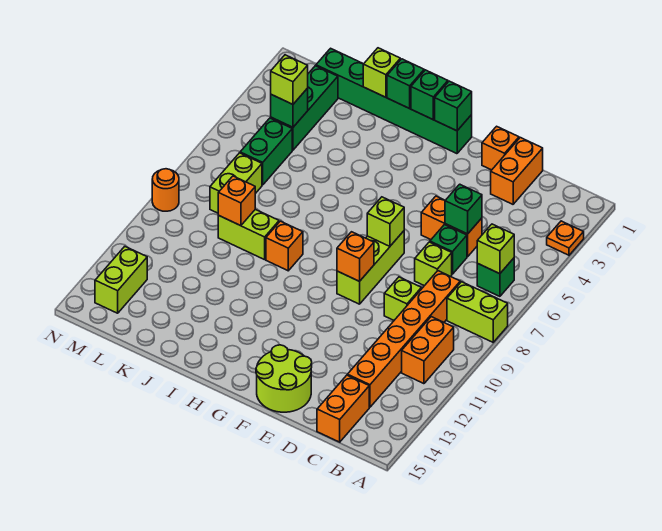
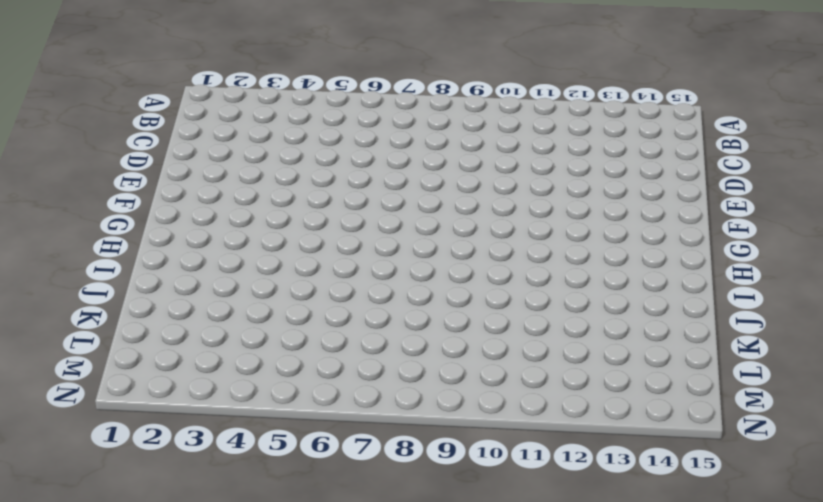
none -> orange plate A3 level 1
none -> lime brick A8:B8 level 1
none -> green brick B6 level 1
none -> orange brick B10:B11 level 1

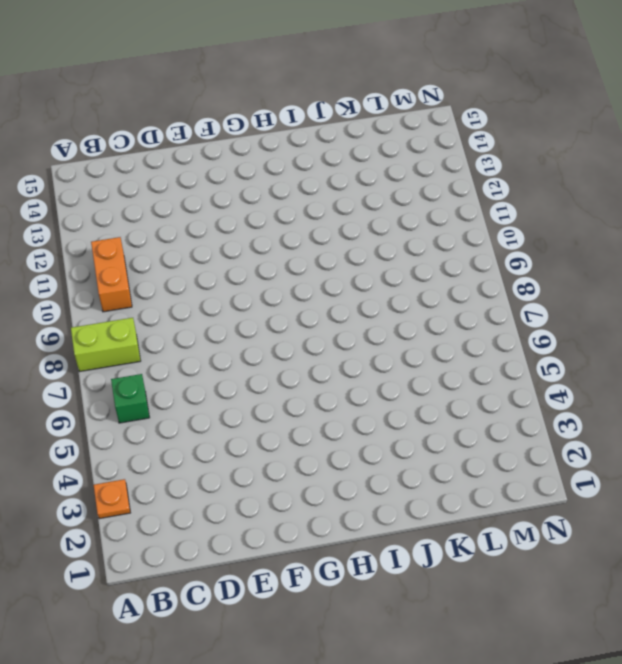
none -> orange brick C8:C13 level 1
none -> orange brick C14:C15 level 1
none -> orange brick D1:D2 level 1
none -> orange brick D5:E5 level 1

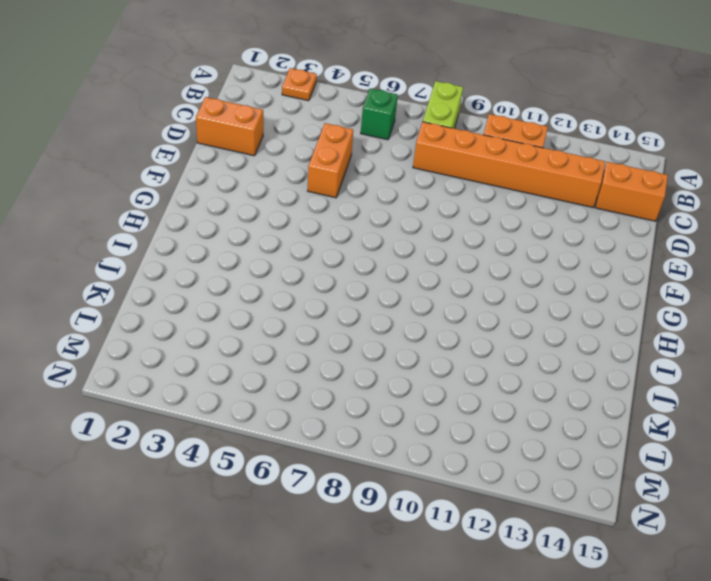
none -> green brick D6 level 1
none -> lime brick D7 level 1
none -> lime brick D9 level 1
none -> orange brick E1 level 1

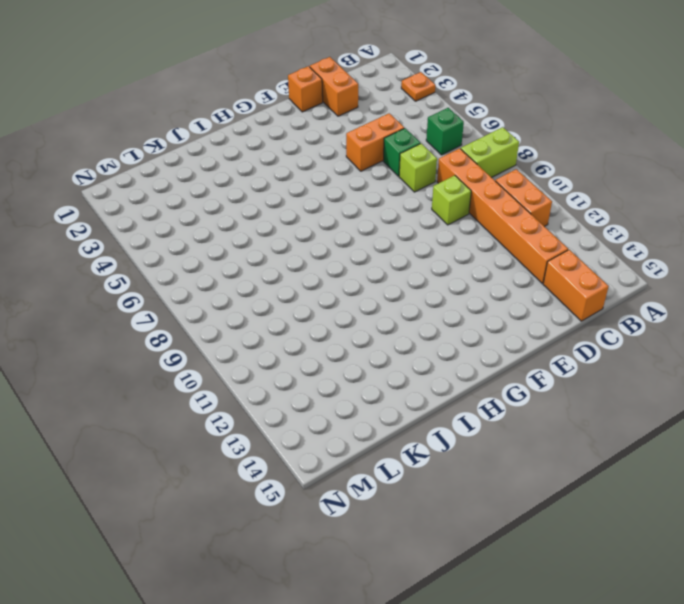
none -> lime round brick E14:F15 level 1
none -> lime brick F7:F9 level 1
none -> green brick G1:L1 level 1
none -> orange brick I9 level 1

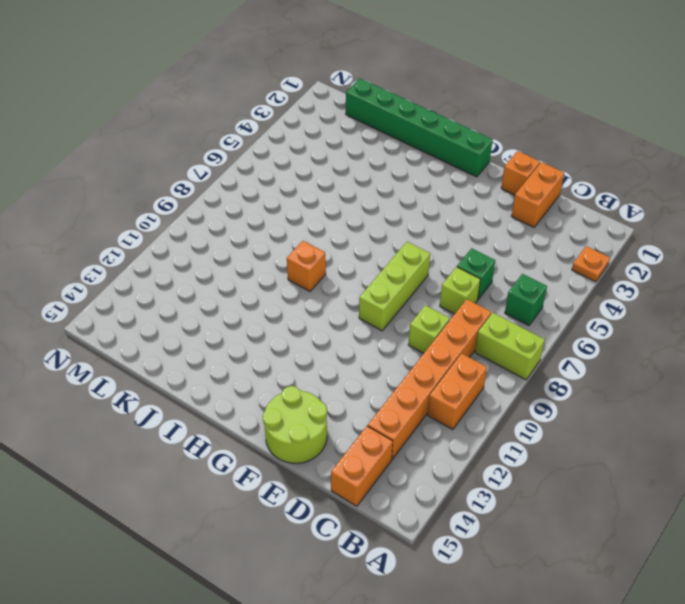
none -> orange brick D5:E5 level 1
none -> lime brick J9:K9 level 1
none -> green brick L2:L4 level 1
none -> green brick L5:L6 level 1

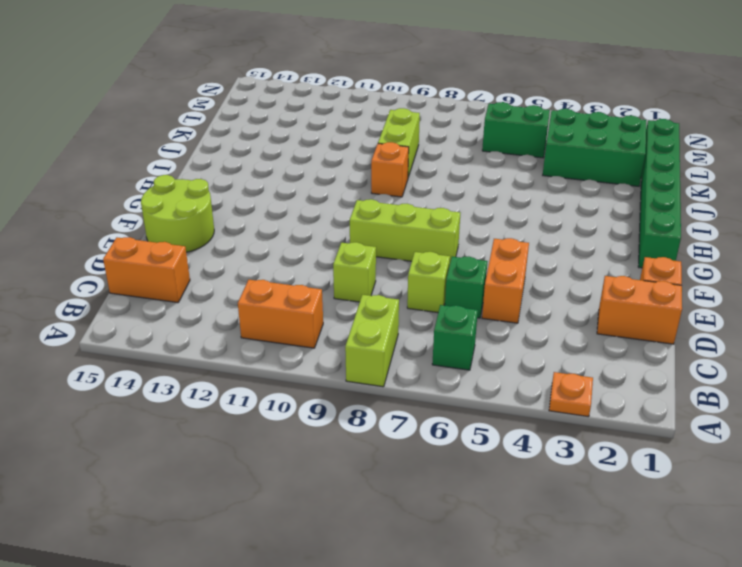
green brick K2:L4 level 1 -> green brick L2:L4 level 1
none -> orange brick C8:C13 level 1
none -> lime brick L7:L8 level 1
none -> lime brick M13:M14 level 1
none -> orange round brick N9 level 1

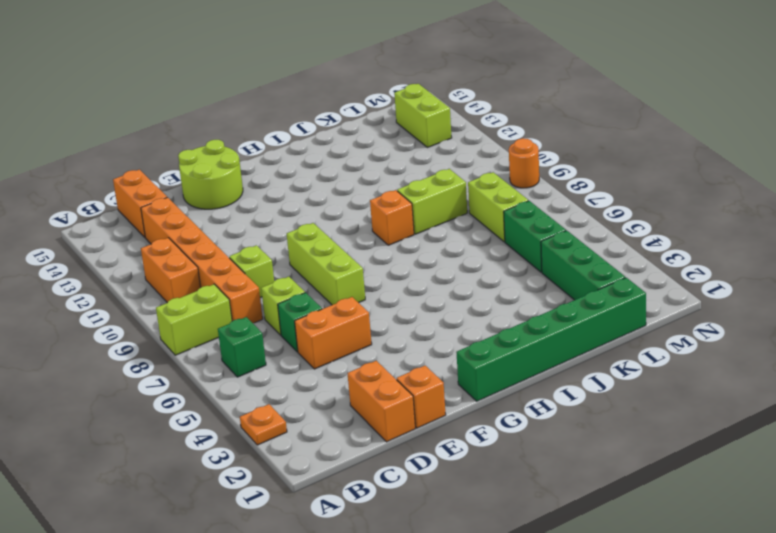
none -> lime brick B6 level 2
none -> green brick D5 level 2
none -> lime brick F7 level 2
none -> orange brick F9 level 2

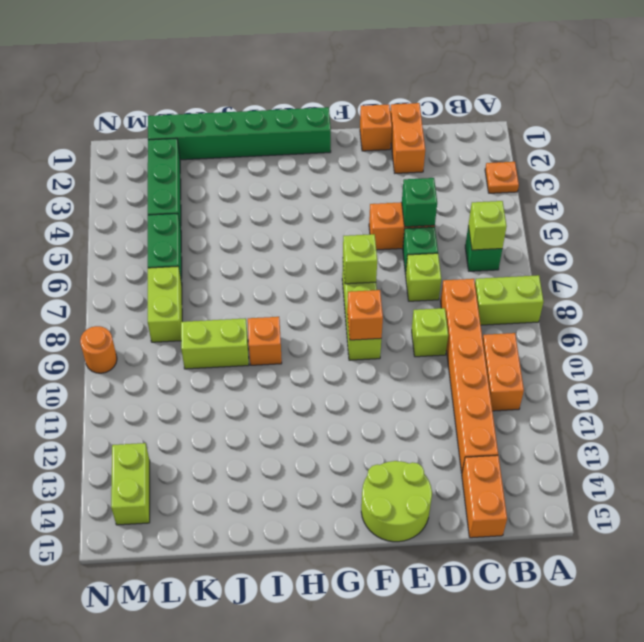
none -> green brick G1 level 2
none -> green brick H1 level 2
none -> green brick I1 level 2
none -> lime brick J1 level 2

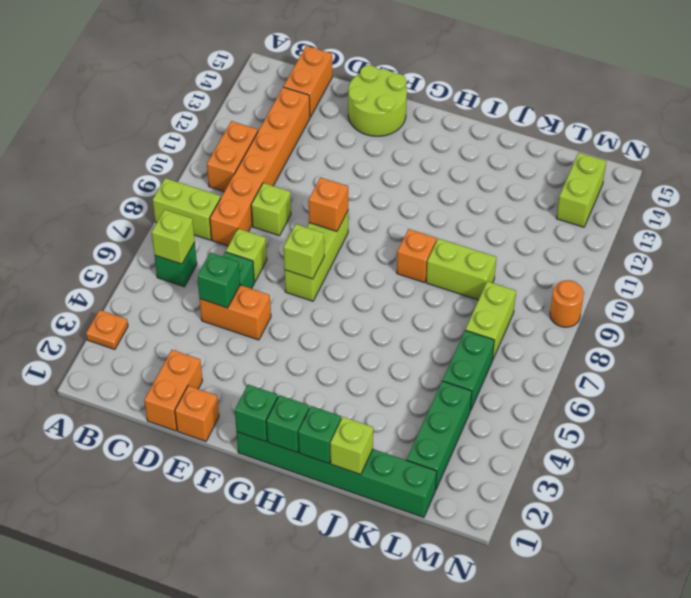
none -> orange brick K9 level 2
none -> green brick L4 level 2
none -> lime brick L4 level 3

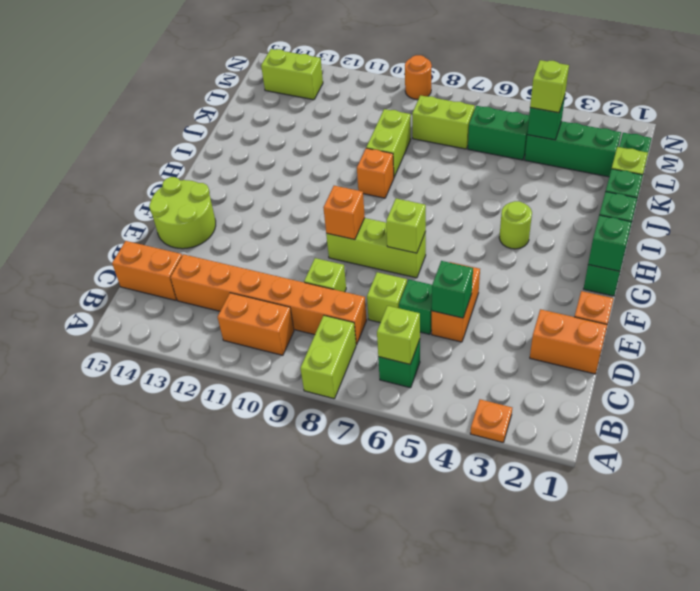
lime round brick H4 level 1 -> none
none -> orange brick K9 level 2

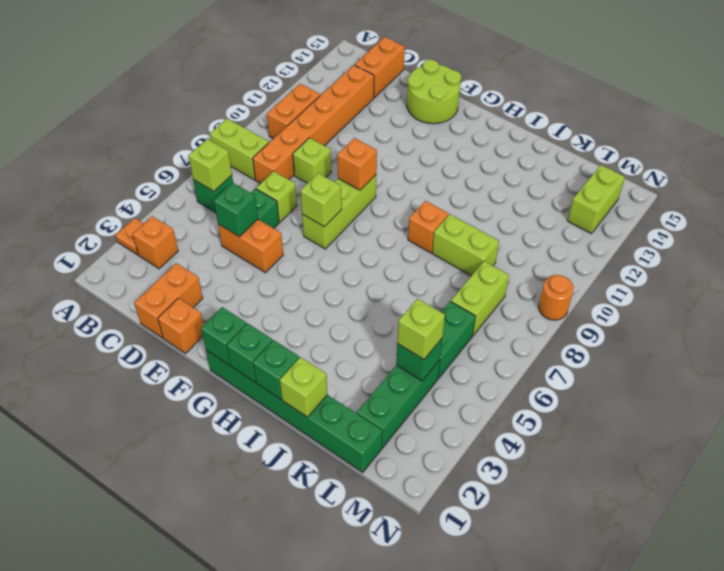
orange brick B3 level 1 -> orange brick K9 level 2

